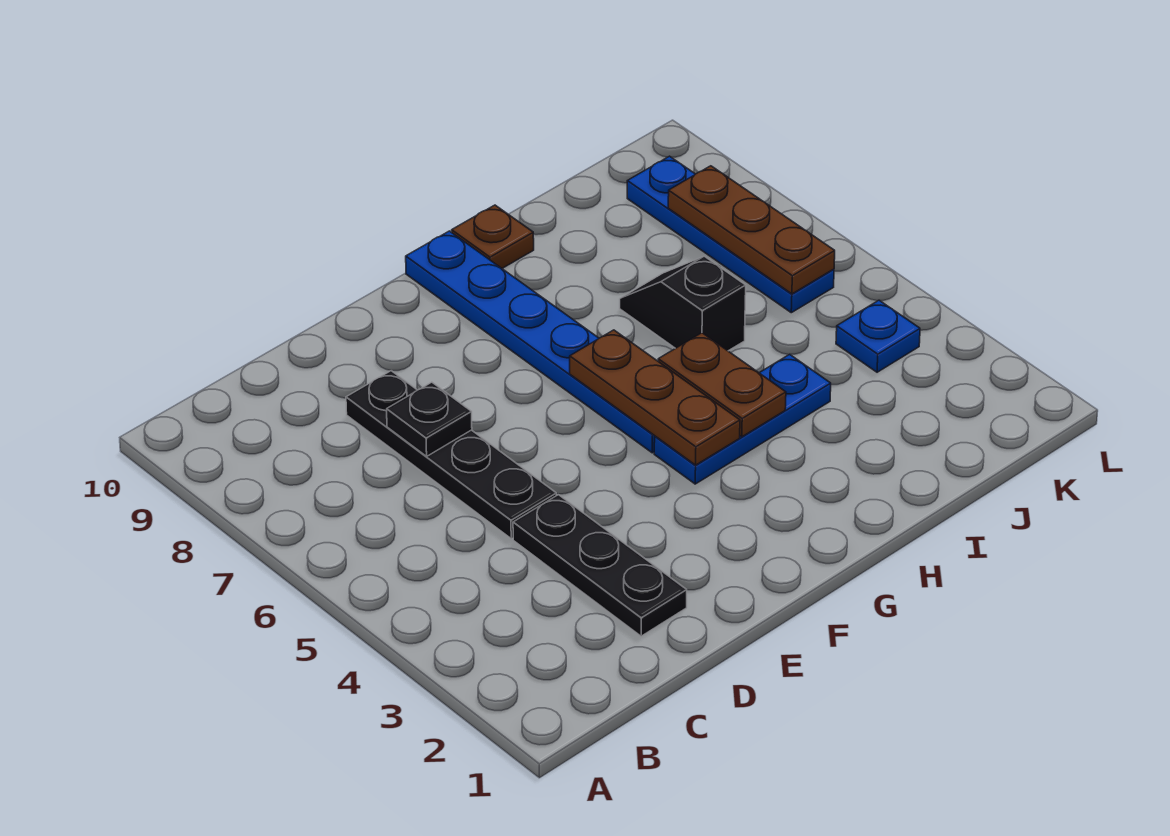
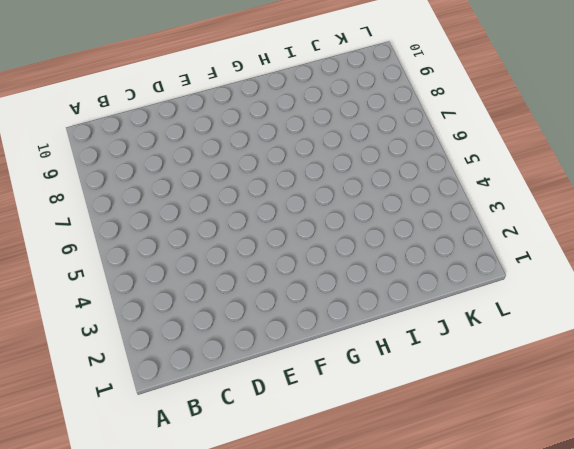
none -> black plate D2:D4 level 1
none -> black plate D5:D8 level 1
none -> blue plate G4:I4 level 1

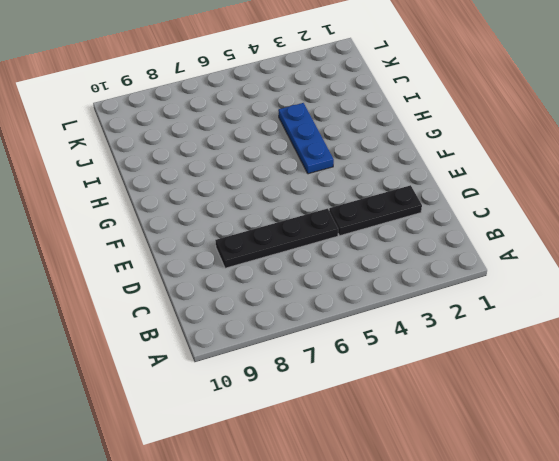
none -> blue plate G5:G10 level 1
none -> brown plate H10 level 1
none -> black slope I6:I7 level 1 top 6

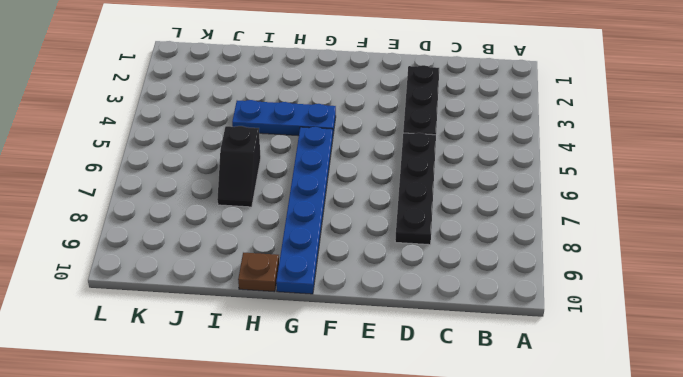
none -> blue plate K4 level 1
none -> blue plate K6:K9 level 1
none -> black plate D7 level 2

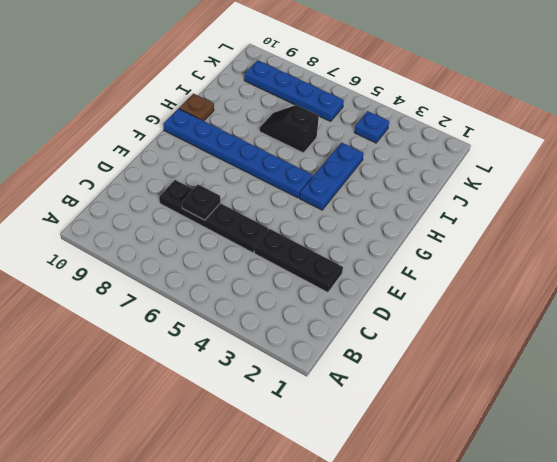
none -> brown plate G4:G6 level 2
none -> brown plate H4:H5 level 2
none -> brown plate K6:K8 level 2

